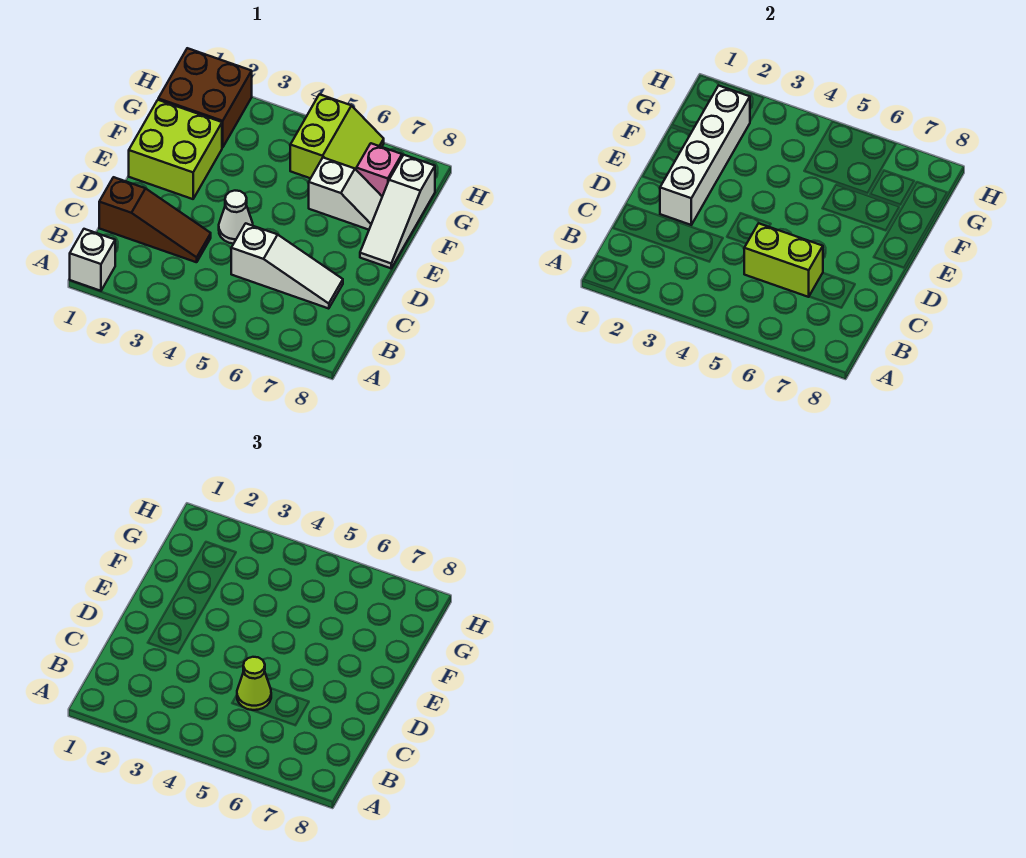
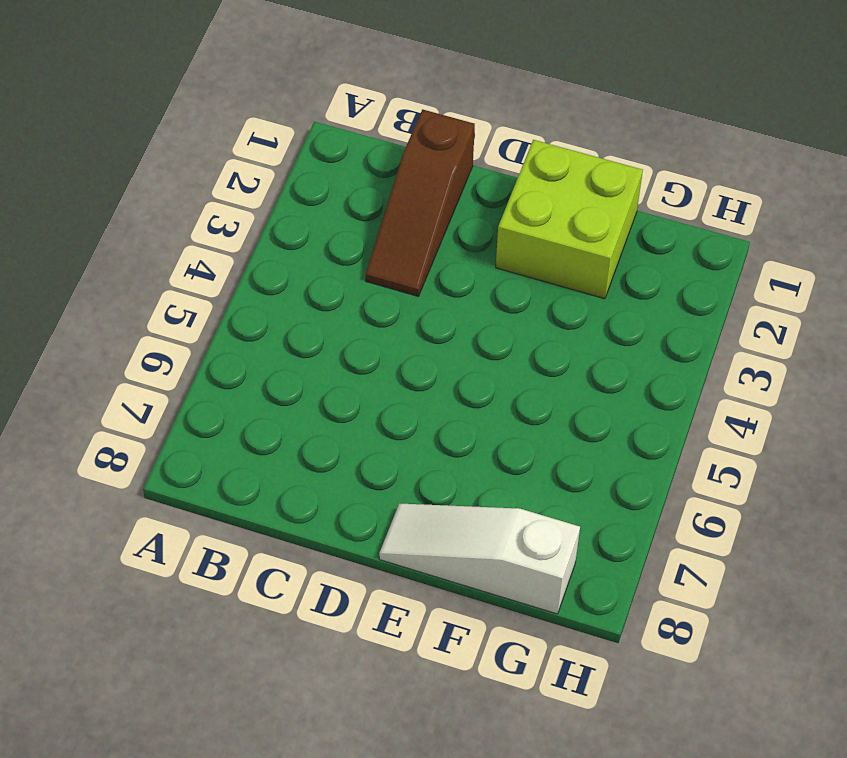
none -> white brick A1 level 1
none -> white slope C5:C7 level 1 top 5
none -> white cone D4 level 1

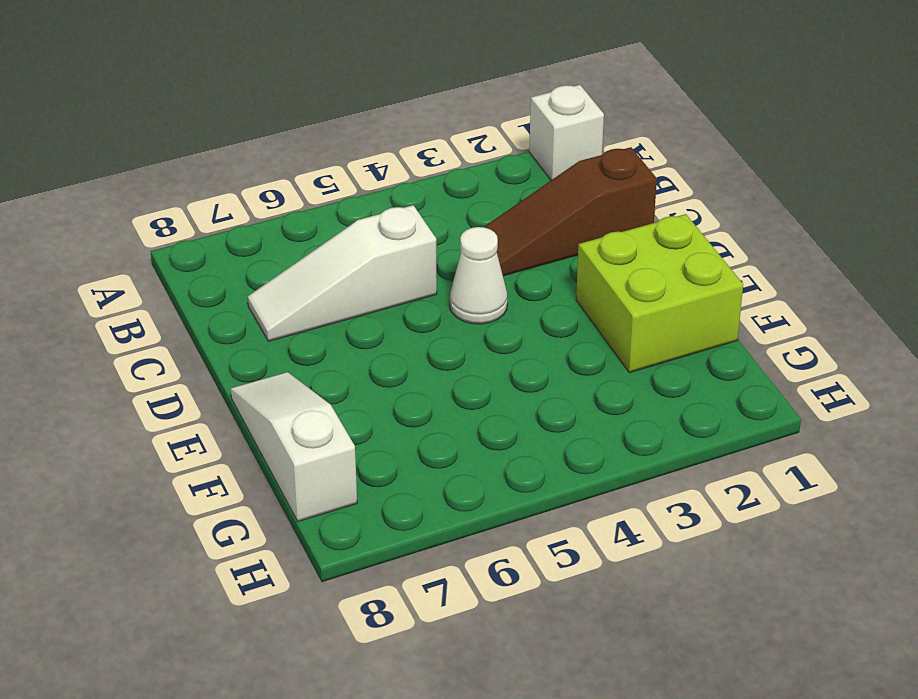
none -> white slope F6:F7 level 1 top 6
none -> brown brick G1:H2 level 1
none -> lime slope G5:H6 level 1 top 5

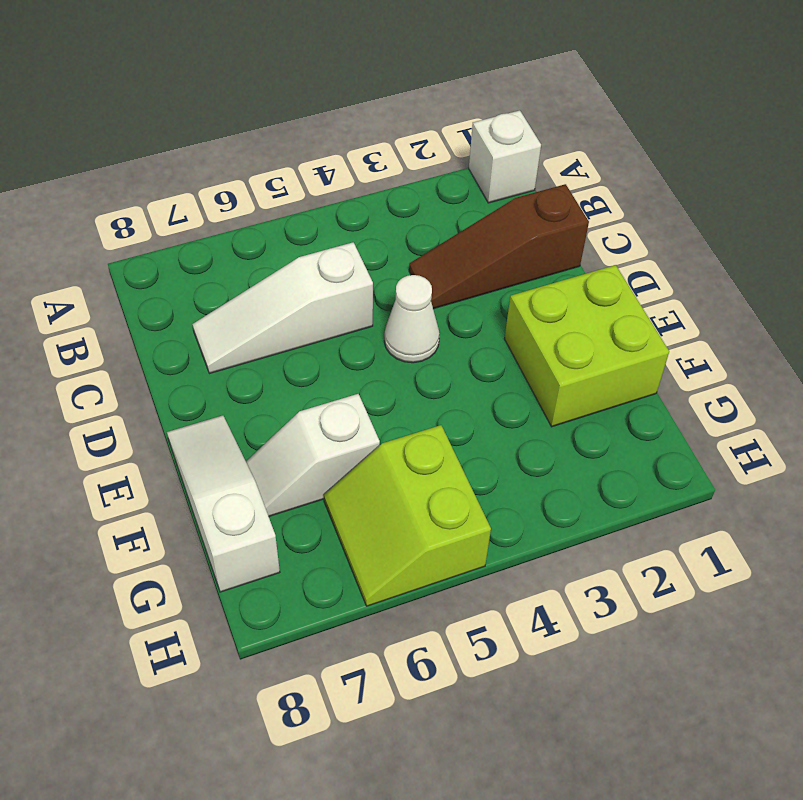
none -> brown brick G1:H2 level 1
none -> pink brick G7 level 1
none -> lime brick C5:C6 level 2

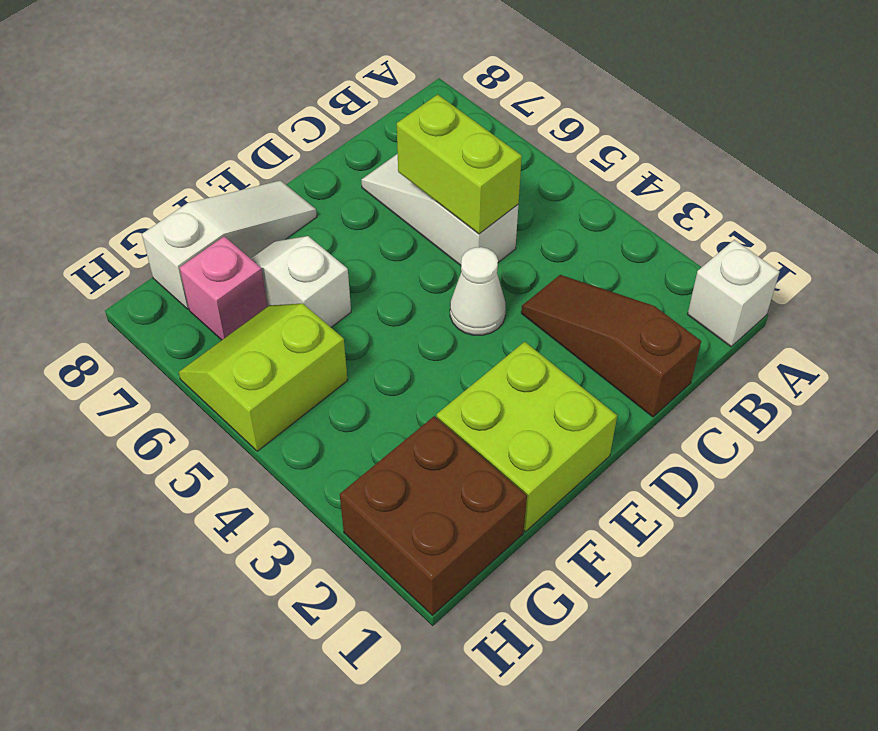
none -> white brick D2:G2 level 2
none -> lime cone C5 level 3

